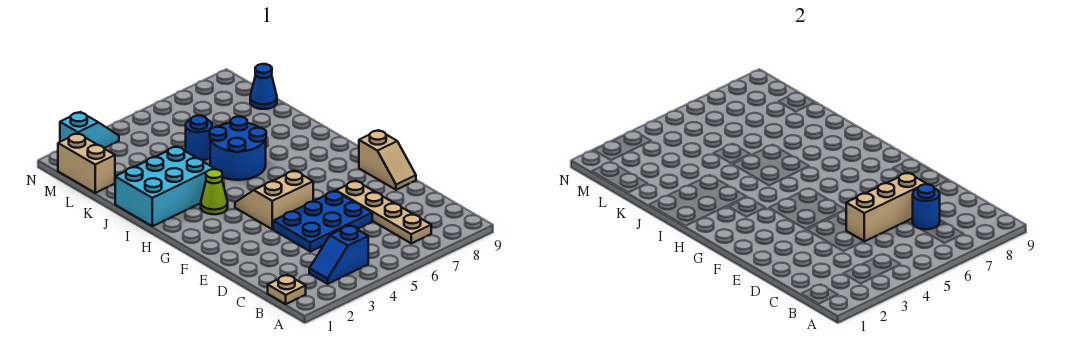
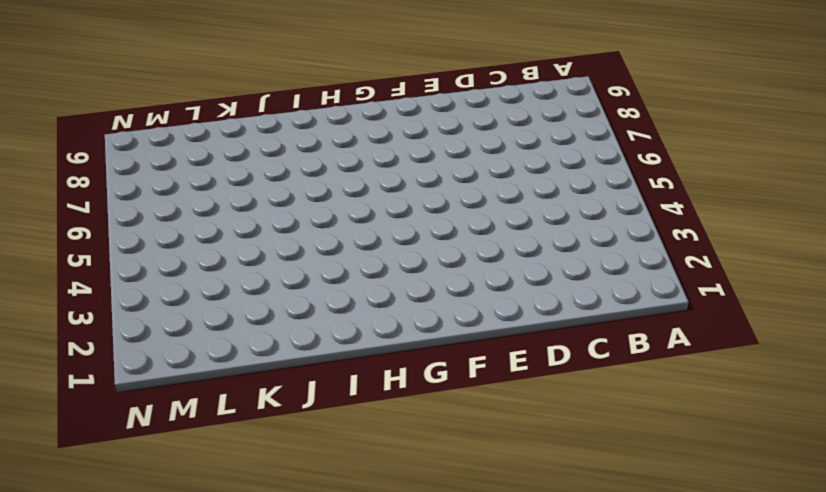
none -> tan plate B1 level 1
none -> blue slope B3:B4 level 1 top 4
none -> tan plate B7:E7 level 1

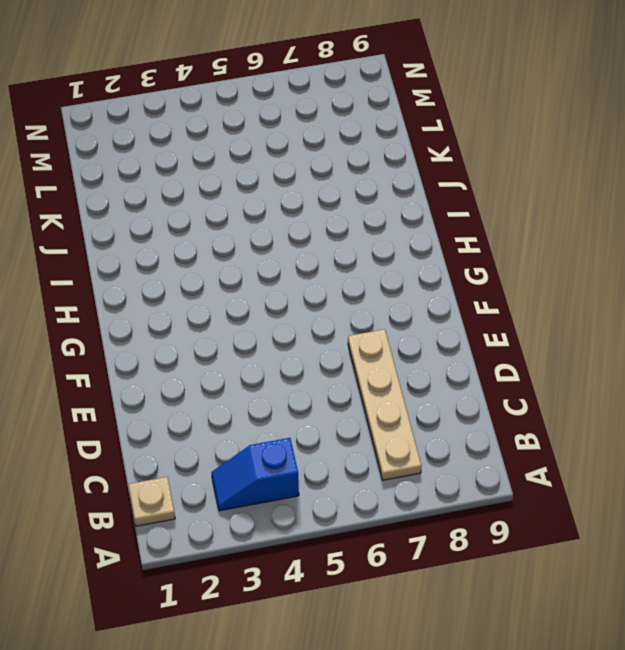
none -> blue plate D4:E6 level 1
none -> tan slope E9:F9 level 1 top F
none -> tan slope F4:G5 level 1 top F

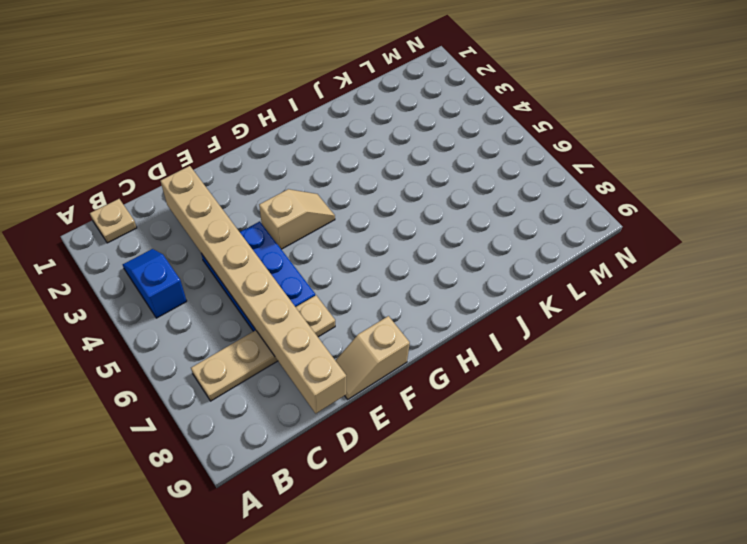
tan brick D2:D9 level 2 -> tan brick D5:D7 level 2
tan slope F4:G4 level 1 top F -> tan slope F4:G5 level 1 top F
none -> lime cone H3 level 1
none -> cyan brick I1:J3 level 1
none -> blue round brick I5:J6 level 1

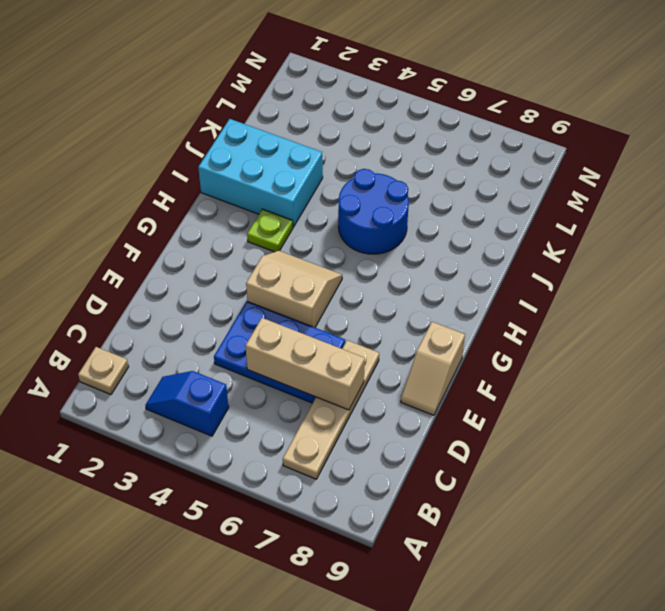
lime plate H3 level 1 -> lime cone H3 level 1
none -> blue round brick K5 level 1
none -> tan brick L1:M1 level 1
none -> blue cone L9 level 1

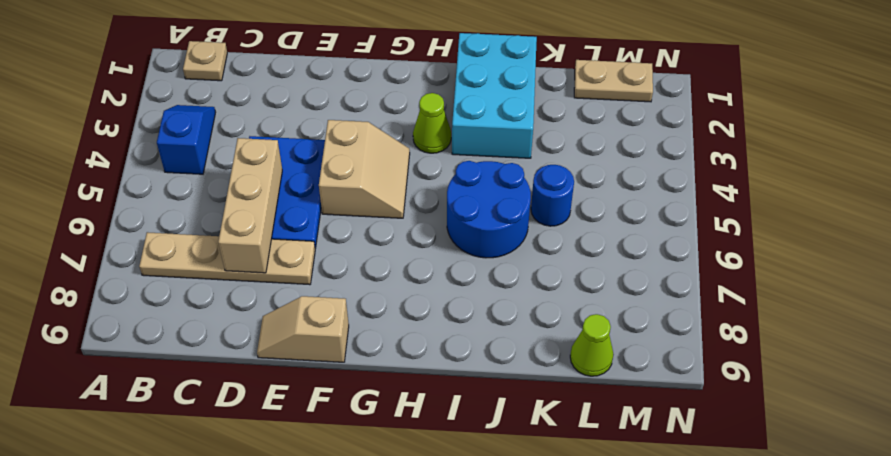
tan plate L1:M1 level 1 -> tan brick L1:M1 level 1
lime cone L9 level 1 -> blue cone L9 level 1
none -> cyan slope N2:N3 level 1 top 2
none -> blue round brick C7 level 2

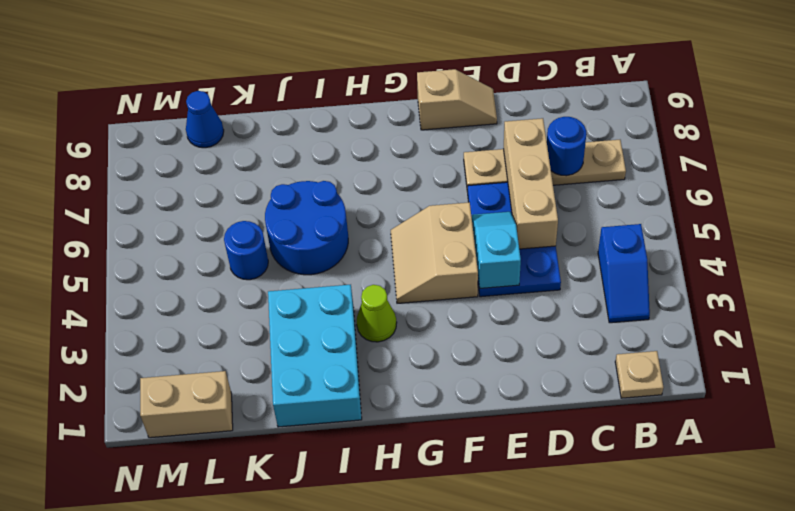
cyan slope E4:E5 level 2 top 4 -> cyan slope N2:N3 level 1 top 2

